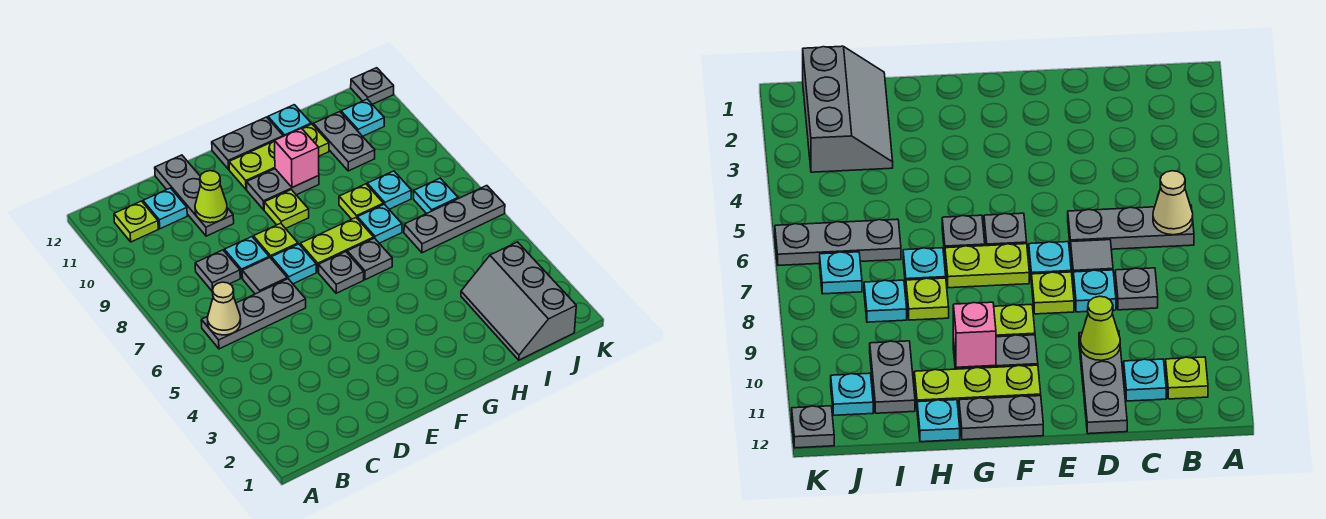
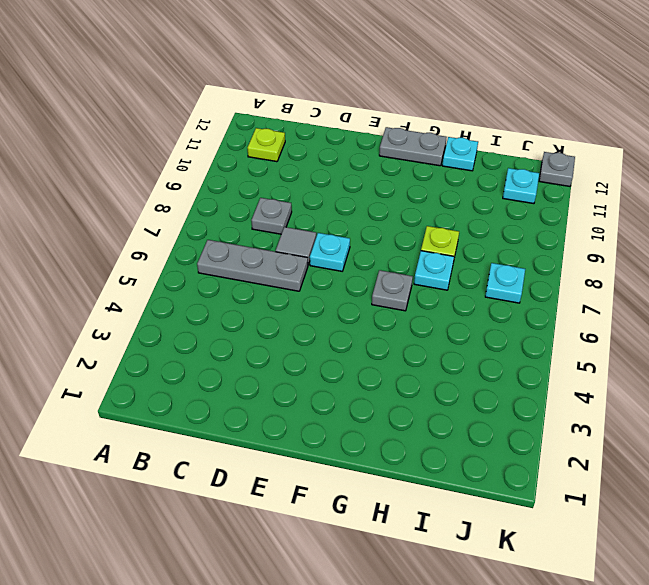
none -> cyan plate C11 level 1
none -> cyan plate D8 level 1
none -> grey plate D10:D12 level 1

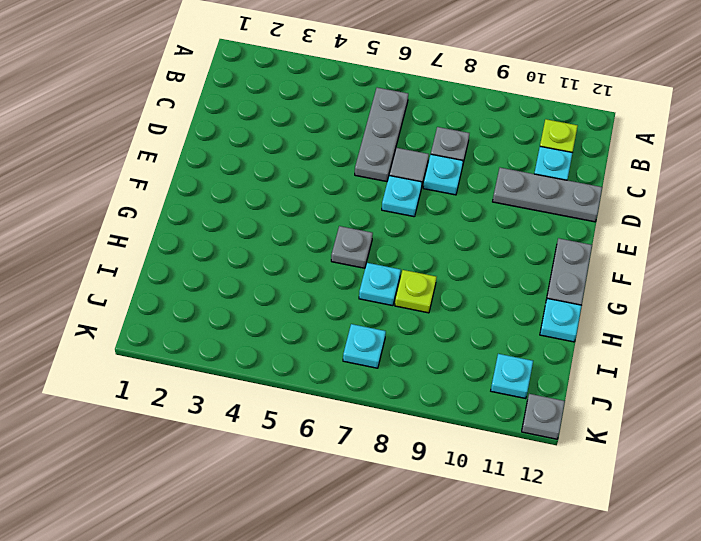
none -> lime plate E8 level 1
none -> grey plate F6 level 1
none -> lime plate F7:G7 level 1

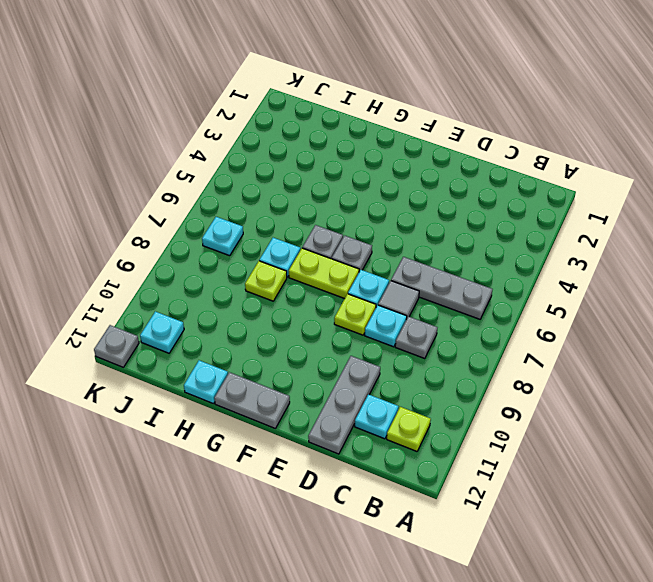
none -> lime plate F9 level 1
none -> grey plate F10:G10 level 1
none -> lime plate F11:H11 level 1

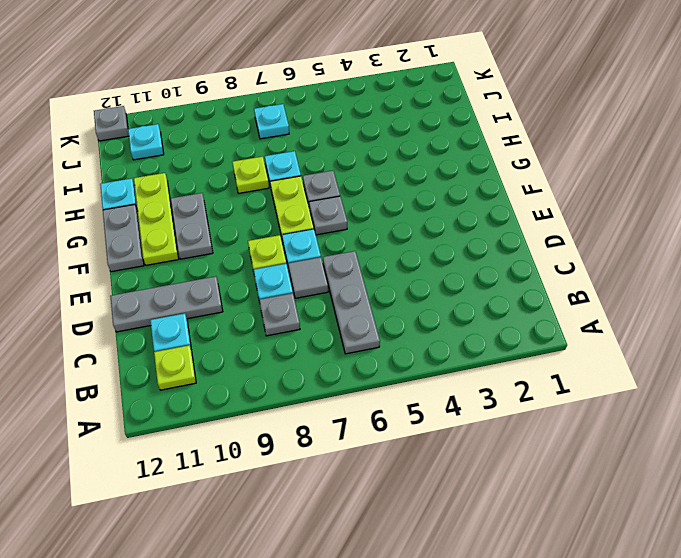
none -> lime plate F9 level 1
none -> grey slope I1:J3 level 1 top J
none -> grey plate I6:K6 level 1

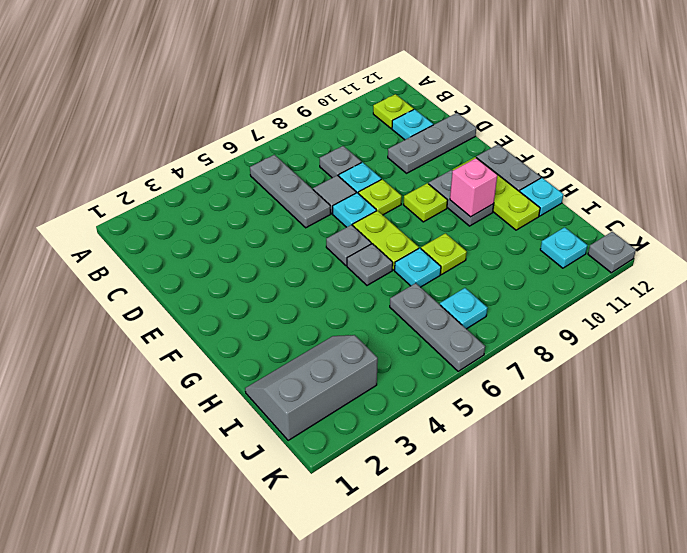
none -> cyan plate I8 level 1
none -> grey plate I10:I11 level 1
none -> tan cone B6 level 2

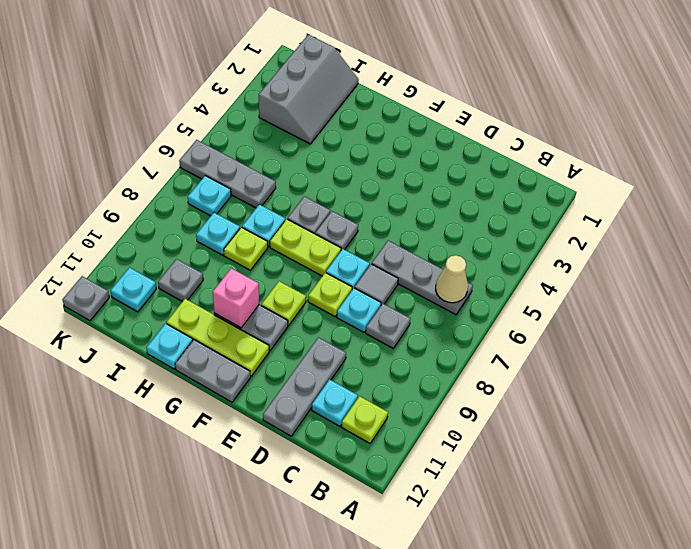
grey plate I10 level 1 -> grey plate I10:I11 level 1
none -> lime cone D10 level 2

